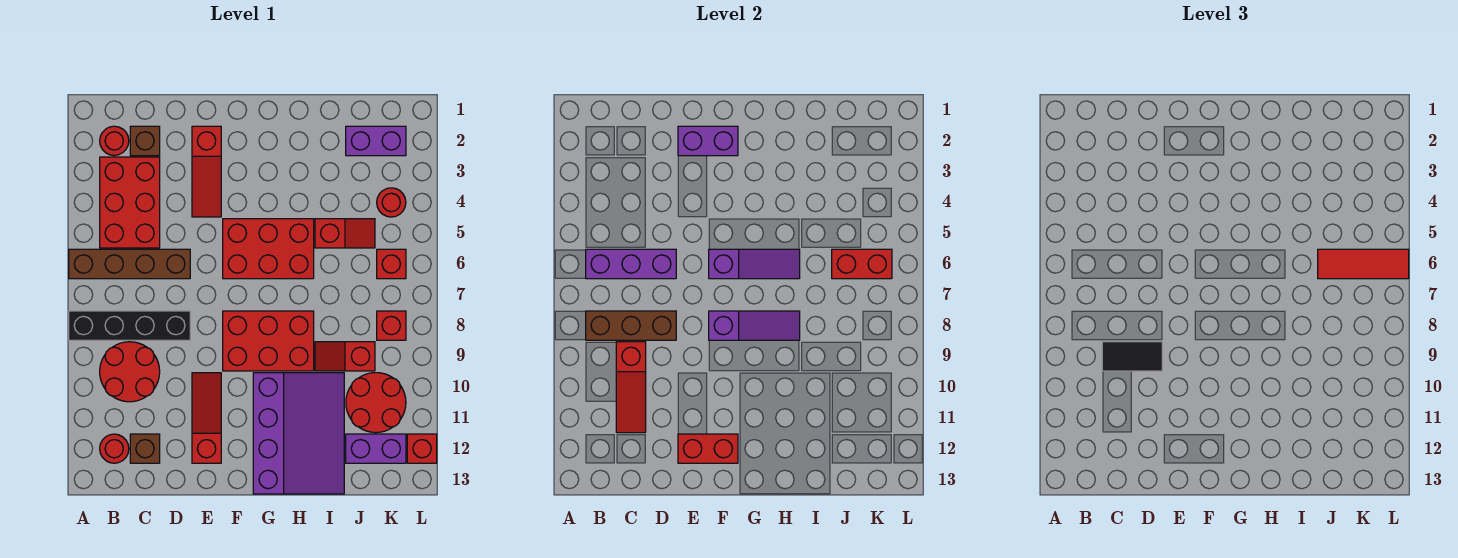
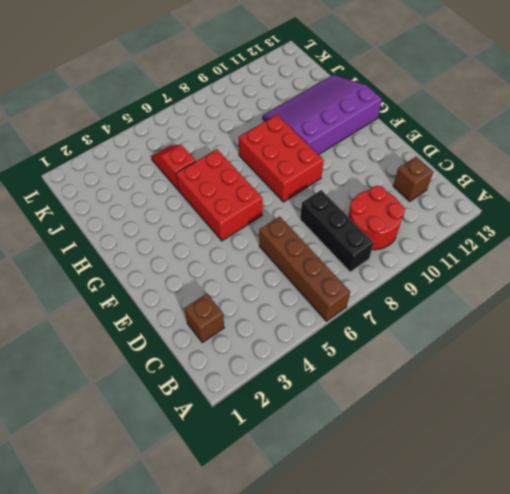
black brick B8:D8 level 1 -> black brick A8:D8 level 1
none -> red round brick B2 level 1
none -> red brick B3:C5 level 1
none -> red round brick B12 level 1
none -> red slope E2:E4 level 1 top 2

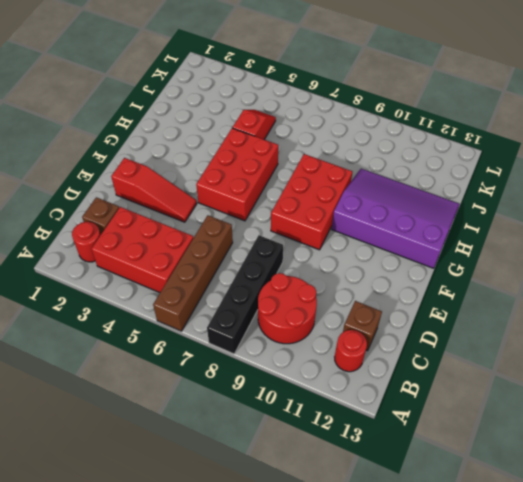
none -> red slope E10:E12 level 1 top 12
none -> red slope I9:J9 level 1 top J
none -> purple brick J2:K2 level 1
none -> red round brick J10:K11 level 1

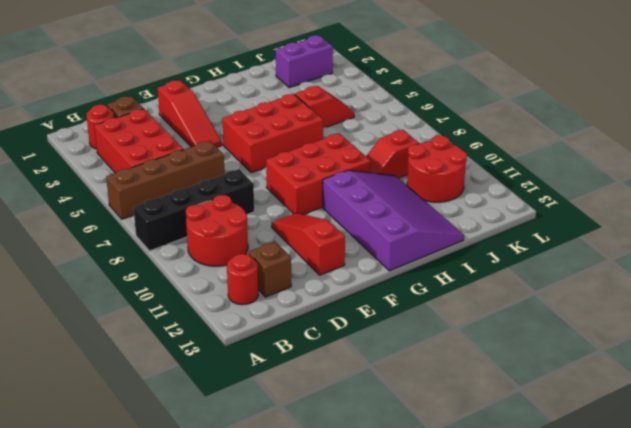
none -> purple brick J12:K12 level 1
none -> red round brick K4 level 1
none -> red brick K6 level 1
none -> red brick K8 level 1

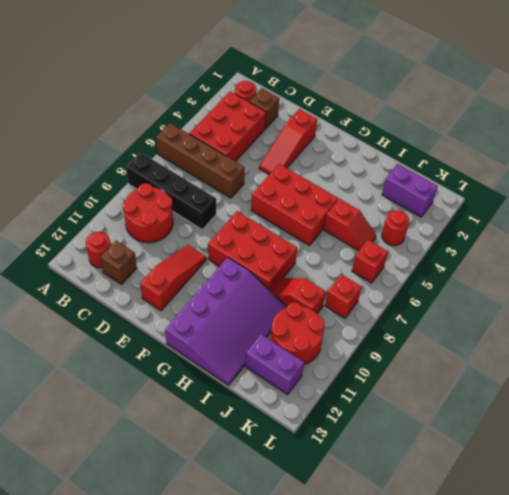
none -> red brick L12 level 1
none -> purple brick B6:D6 level 2
none -> brown brick B8:D8 level 2
none -> red slope C9:C11 level 2 top 9

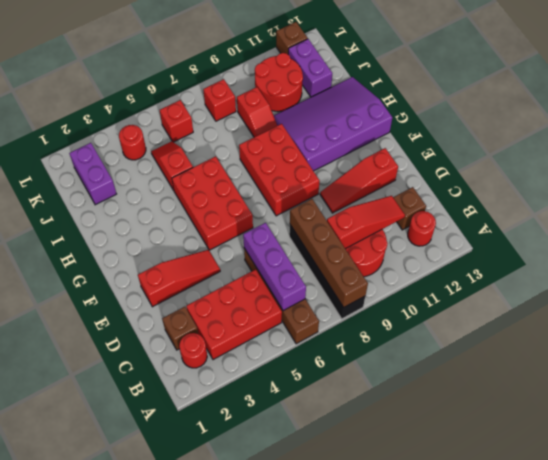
brown brick A8:D8 level 2 -> brown brick B8:D8 level 2
brown brick L12 level 1 -> red brick L12 level 1
none -> purple brick E2:F2 level 2
none -> red brick E12:F12 level 2
none -> purple slope F6:H6 level 2 top F
none -> purple slope F8:H8 level 2 top F

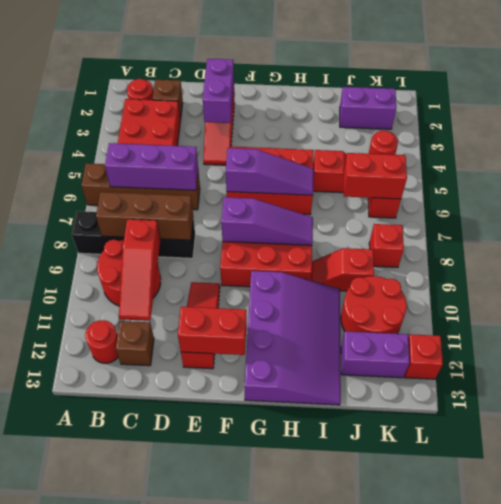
purple brick E2:E3 level 2 -> purple brick E2:F2 level 2
none -> black tile C9:D9 level 3
none -> red tile J6:L6 level 3

